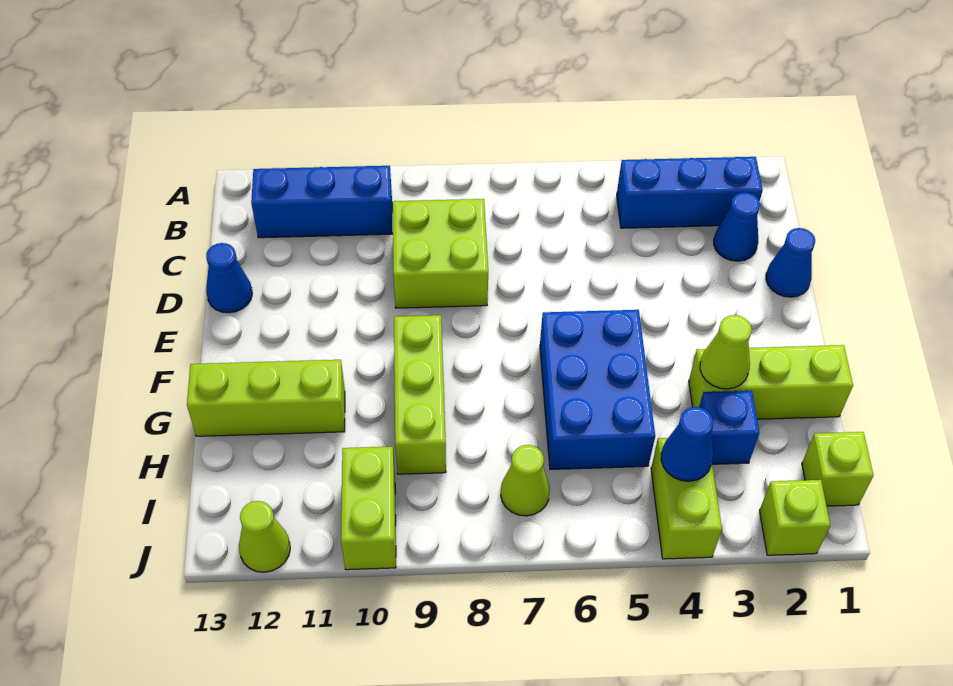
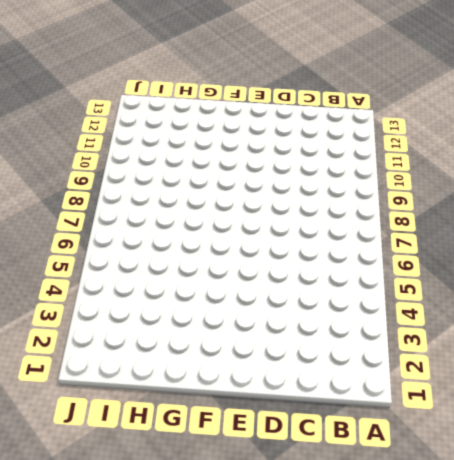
none -> blue brick B2:B4 level 1
none -> blue brick B10:B12 level 1
none -> blue cone C2 level 1

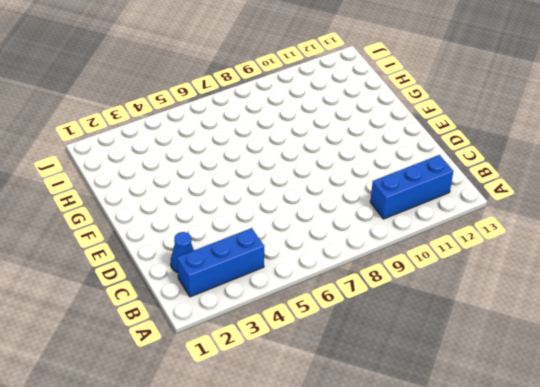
none -> lime brick C8:D9 level 1
none -> blue cone D1 level 1
none -> blue cone D13 level 1

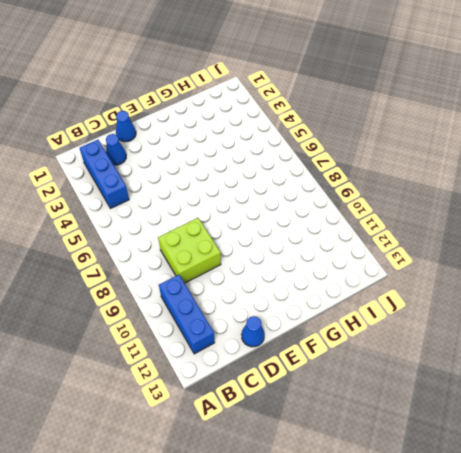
none -> blue brick F5:H6 level 1
none -> lime brick F9:H9 level 1
none -> lime brick G1:G3 level 1

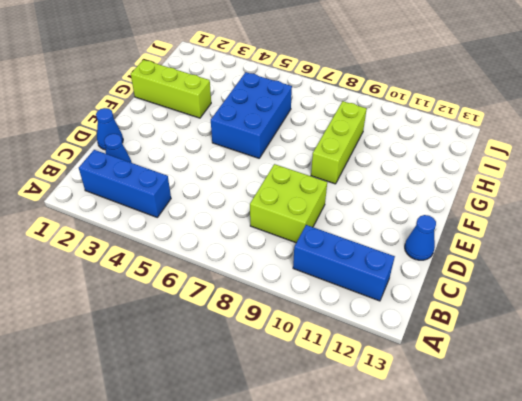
none -> lime brick G11:G13 level 1
none -> blue brick H3 level 1
none -> lime brick I1 level 1

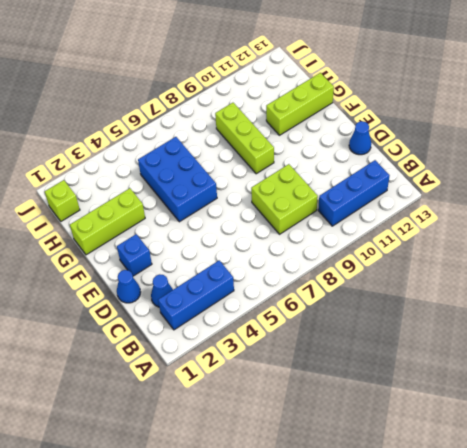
blue brick E2 level 1 -> blue brick H3 level 1
none -> lime brick I4:J4 level 1
none -> lime cone I7 level 1
none -> lime brick I10:J10 level 1

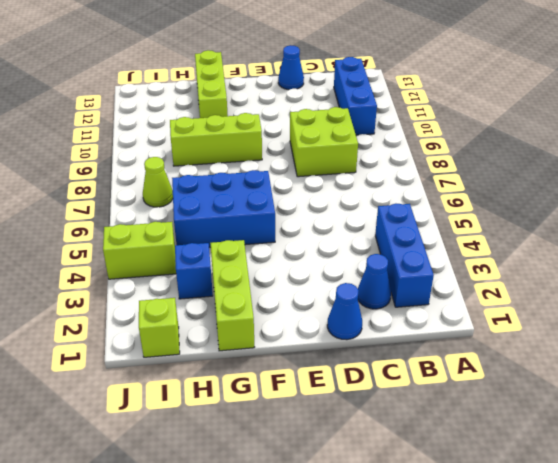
none -> lime brick I10:J10 level 1
none -> lime brick J2 level 1
none -> lime cone J12 level 1

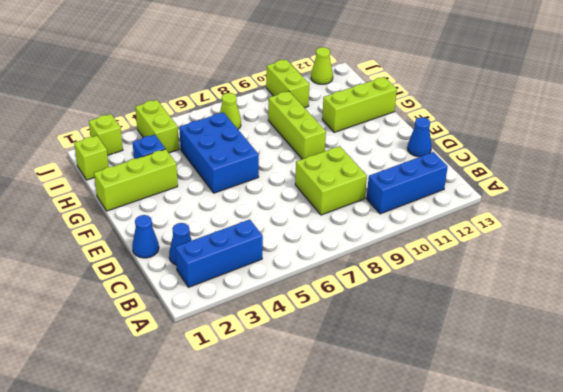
none -> lime cone G3 level 2
none -> blue cone I4 level 2

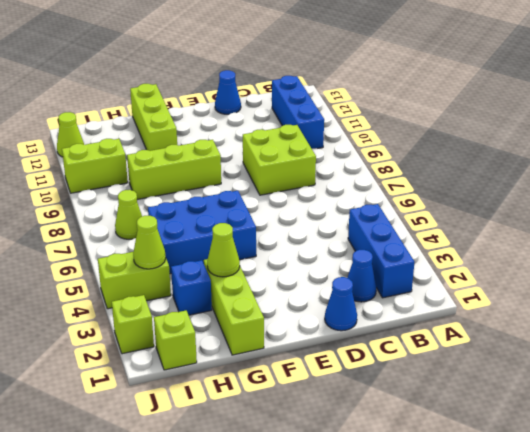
lime cone I4 level 2 -> blue cone I4 level 2

